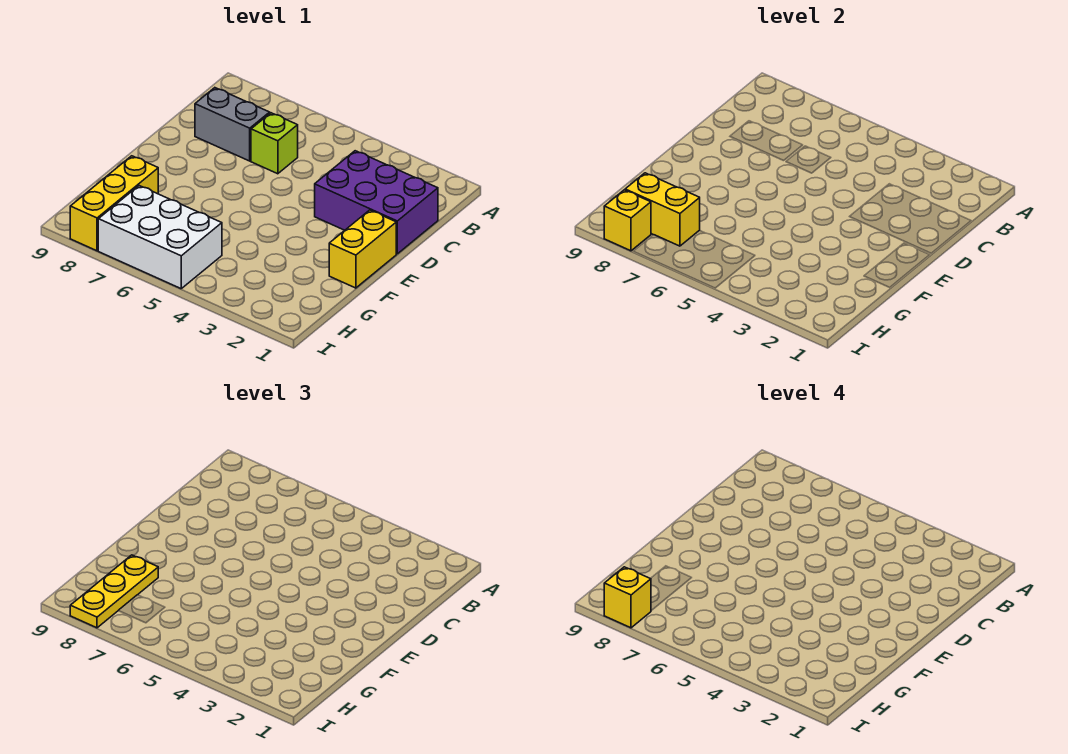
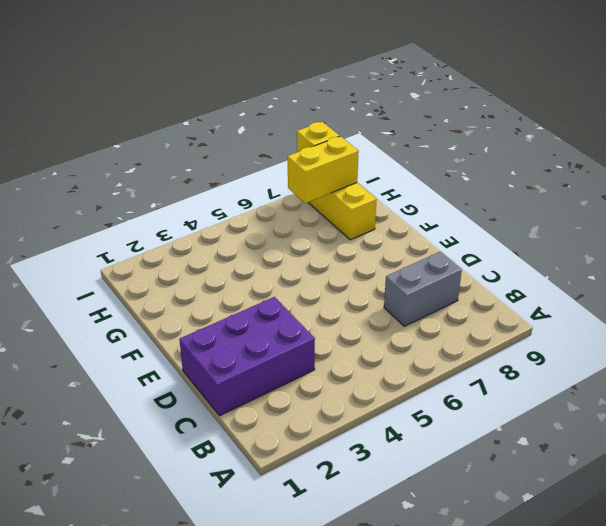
none -> lime brick C6 level 1
none -> yellow brick E1:F1 level 1

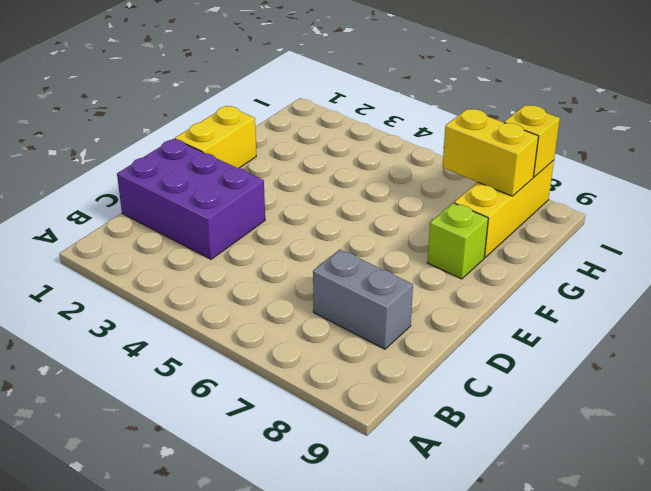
lime brick F8 level 1 -> lime brick C6 level 1
none -> white brick H5:I7 level 1
none -> yellow plate G8:I8 level 3

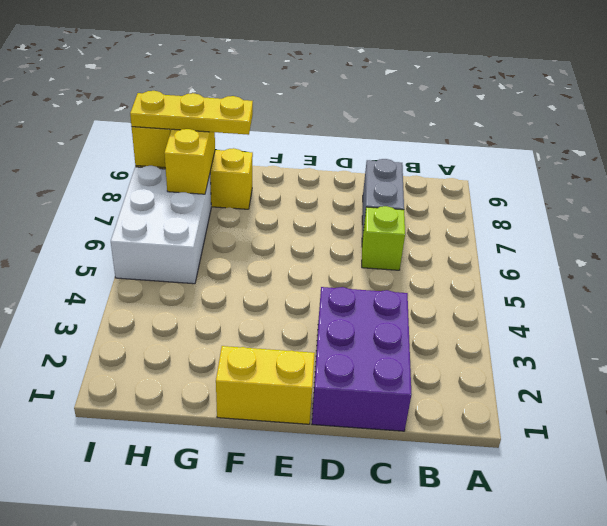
none -> yellow brick I8 level 4

